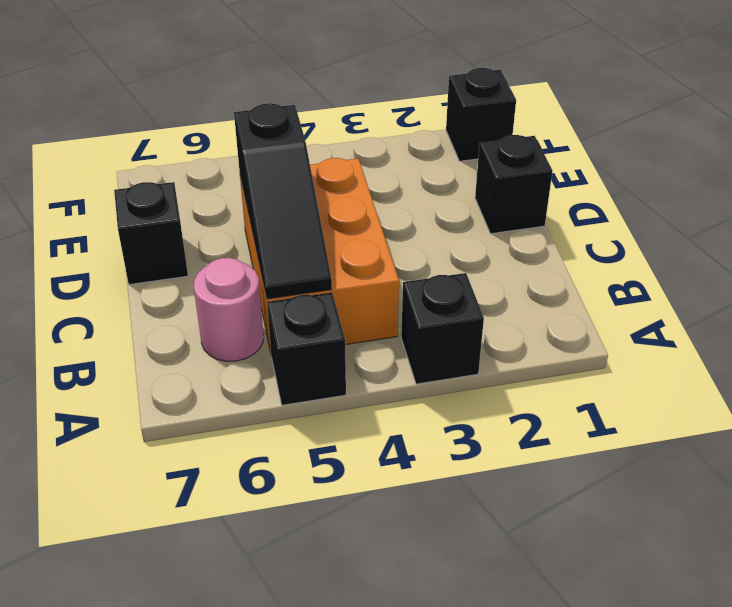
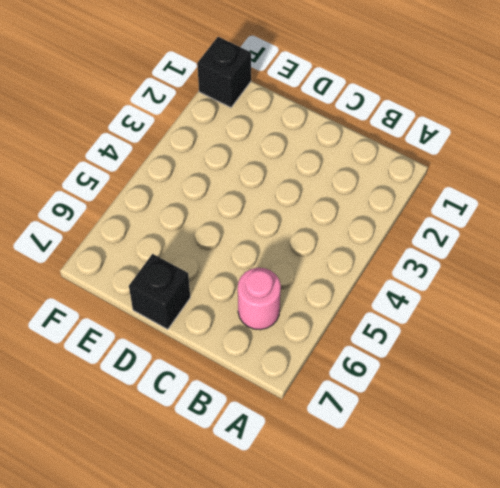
none -> black brick A3 level 1
none -> black brick A5 level 1

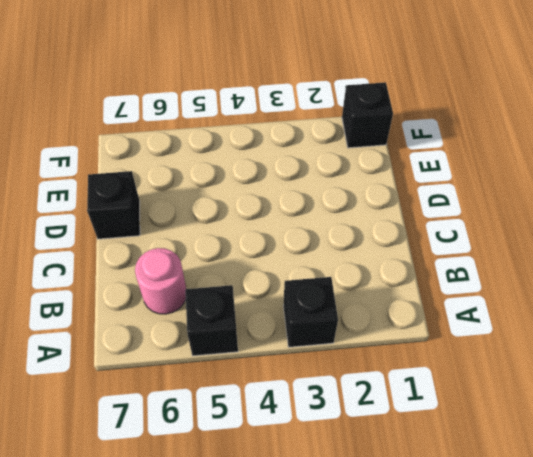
none -> orange brick B4:D5 level 1
none -> black brick D1 level 1

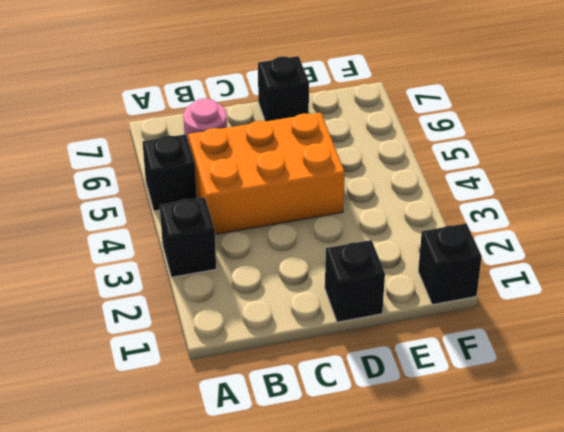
none -> black slope B5:D5 level 2 top D

